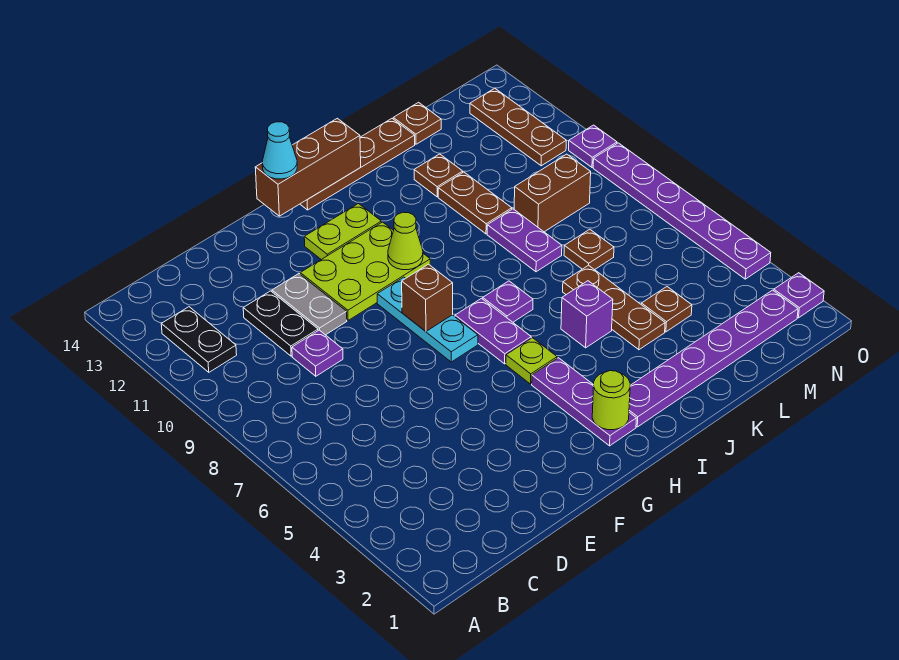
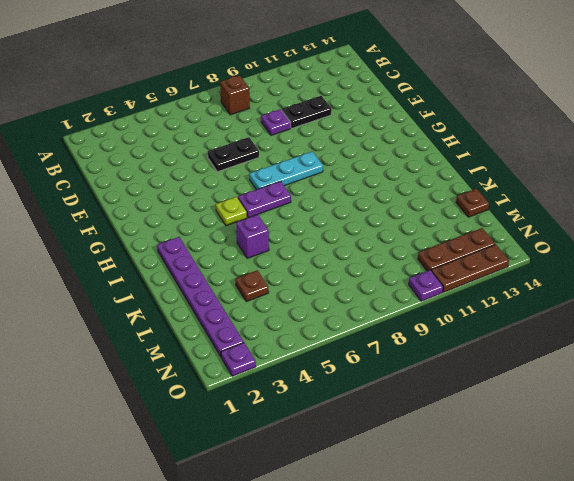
brown brick B8 level 1 -> brown brick G8 level 2
black plate E6:E7 level 1 -> black plate B11:B12 level 1
brown plate O11:O13 level 1 -> brown plate K4:K6 level 1
none -> grey plate E10:E11 level 1
none -> lime plate F10:H11 level 1
none -> lime plate G12:H12 level 1
none -> purple plate H2:H4 level 1

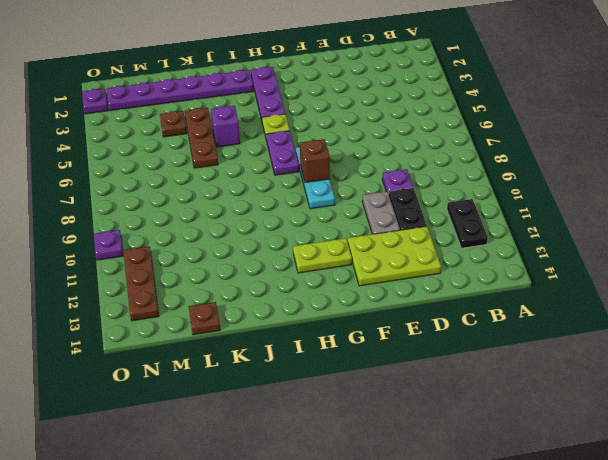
lime plate D12:F13 level 1 -> lime plate F10:H11 level 1
none -> brown plate H14:K14 level 1
none -> purple plate I7 level 1
none -> purple plate K8:K9 level 1
none -> brown plate K10:K11 level 1

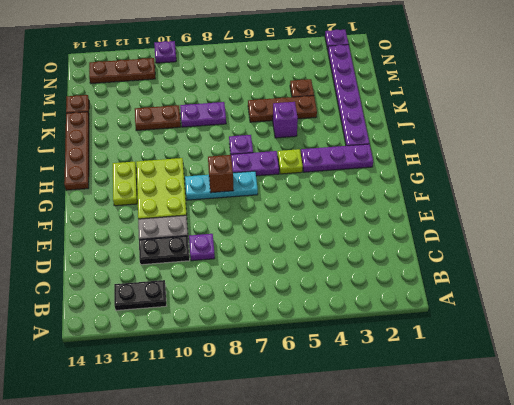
none -> brown plate K12 level 1
none -> brown plate L7 level 1
none -> brown brick L9:M9 level 1
none -> purple plate O4:O9 level 1

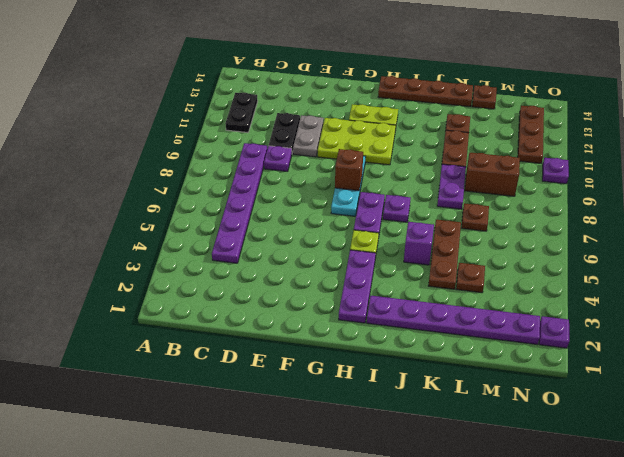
purple plate C4:C9 level 1 -> purple plate O4:O9 level 1
none -> brown brick G14:I14 level 2
none -> lime round brick H2 level 2
none -> lime cone H10 level 2
none -> cyan cone G14 level 3

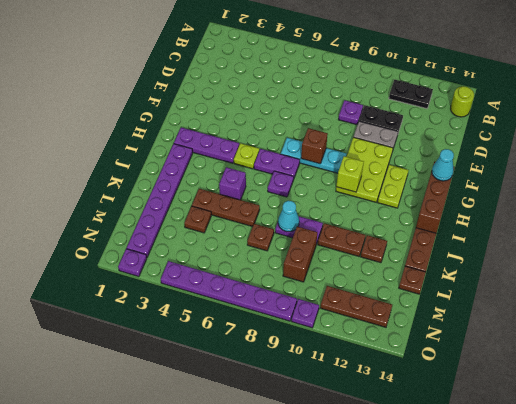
lime round brick B14 level 1 -> lime round brick H2 level 2
lime brick H10 level 2 -> lime cone H10 level 2
cyan cone K8 level 2 -> none

